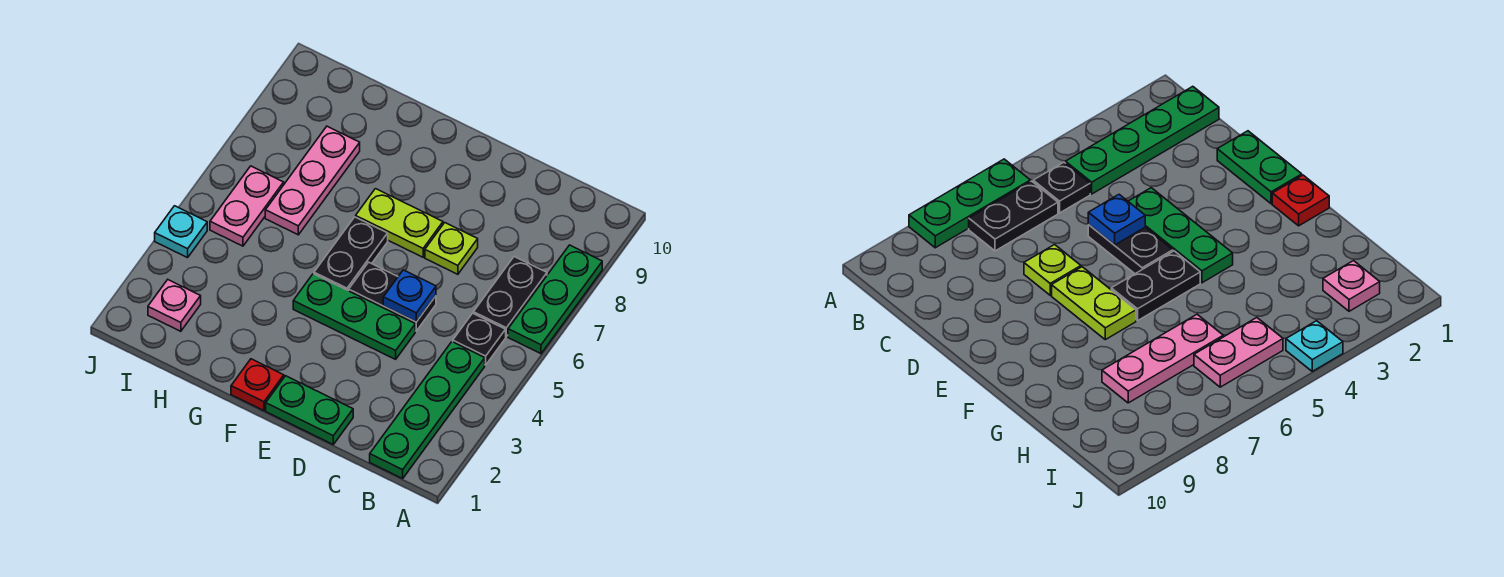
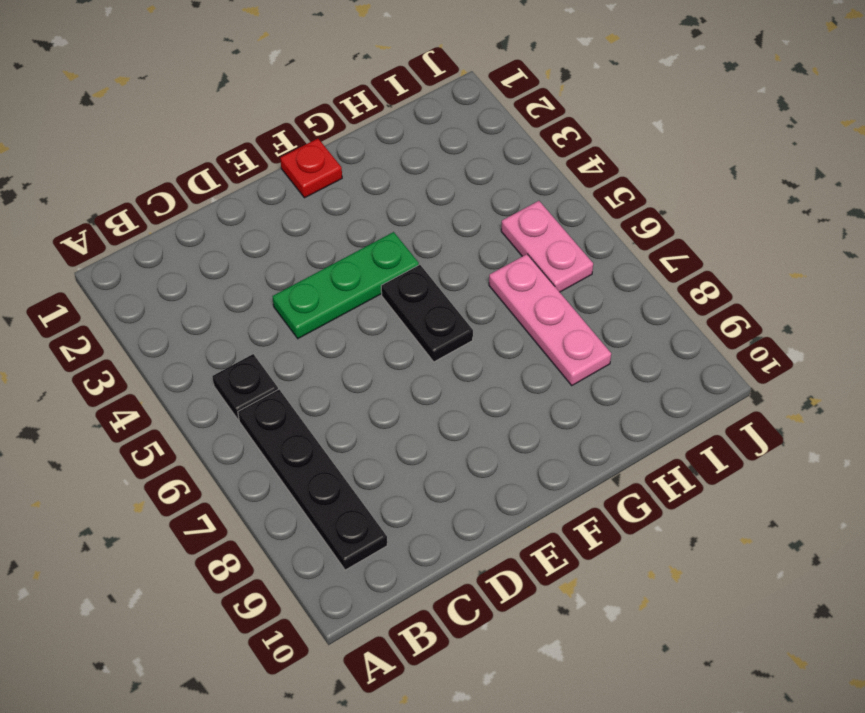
black plate B6:B9 level 1 -> black plate B6:B7 level 1
none -> green plate A6:A8 level 1
none -> green plate B1:B4 level 1
none -> green plate D1:E1 level 1

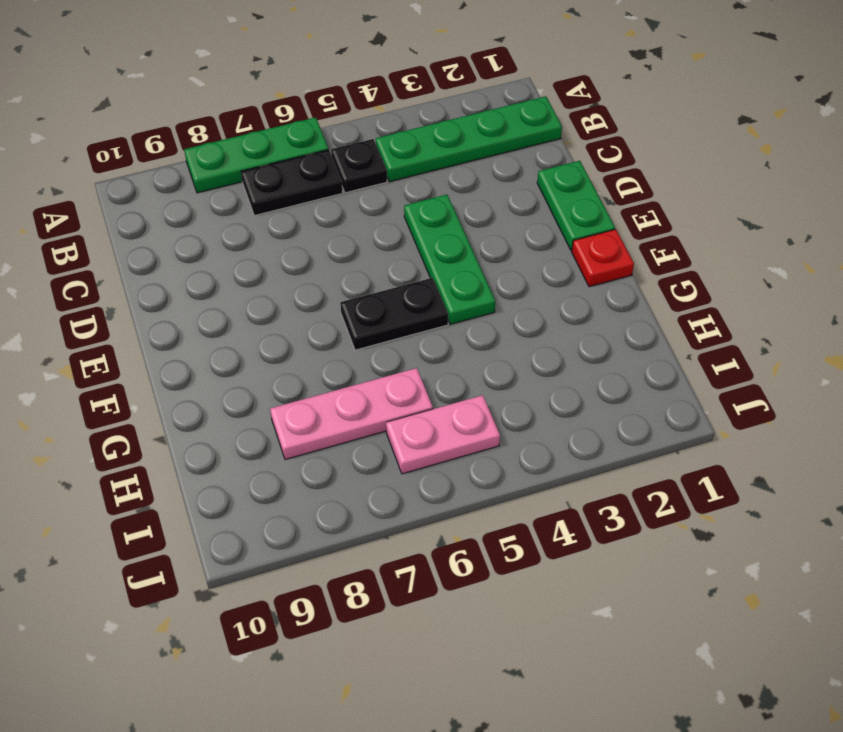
none -> black plate D5:E5 level 1
none -> lime plate D7 level 1
none -> lime plate E7:F7 level 1

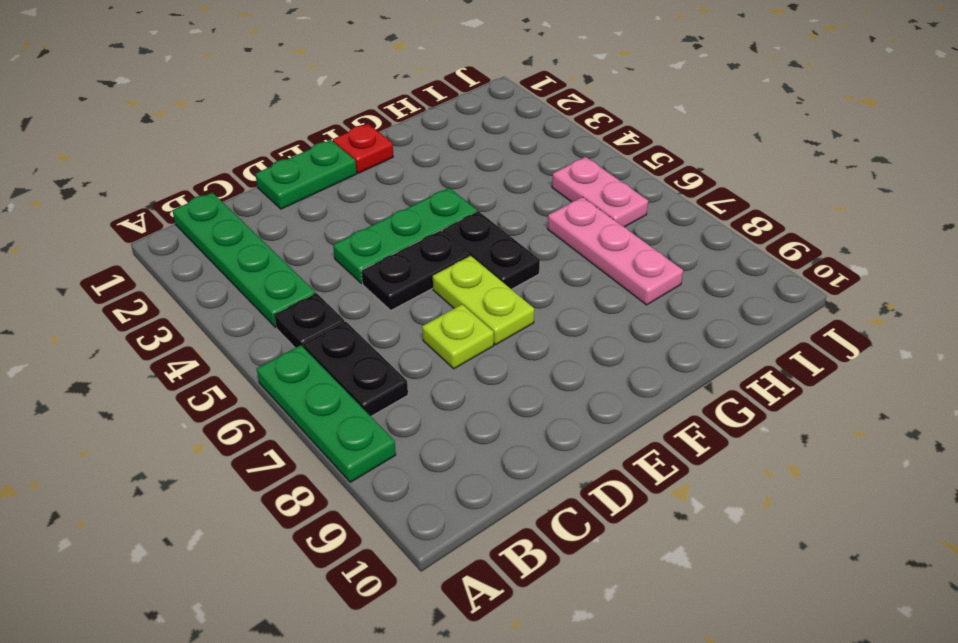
lime plate E6:E7 level 1 -> lime plate E7:F7 level 1
none -> pink plate I2 level 1
none -> cyan plate J4 level 1
none -> blue plate D5 level 2

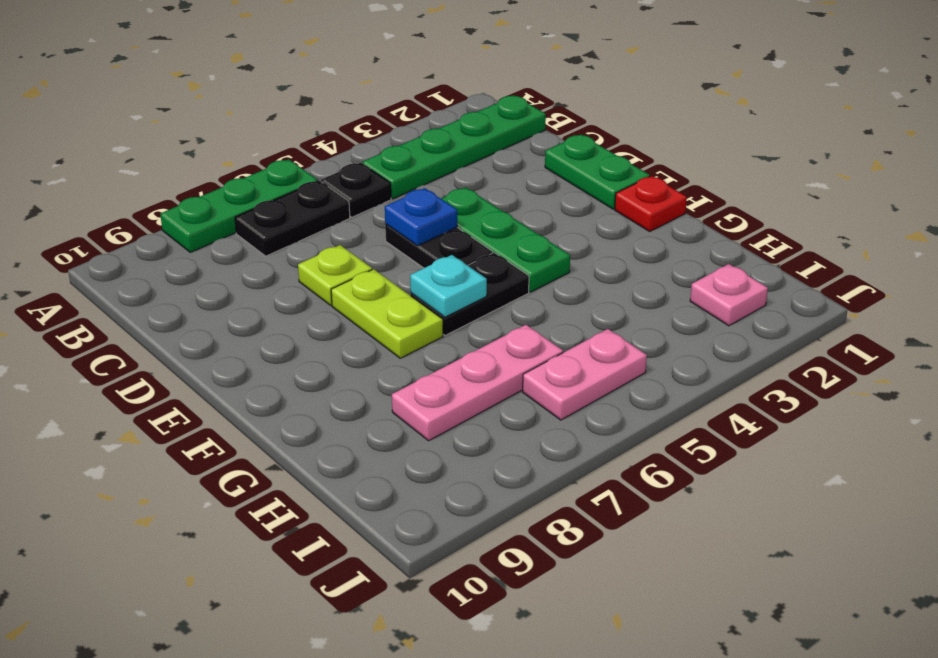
cyan plate F6 level 2 -> cyan plate J4 level 1

